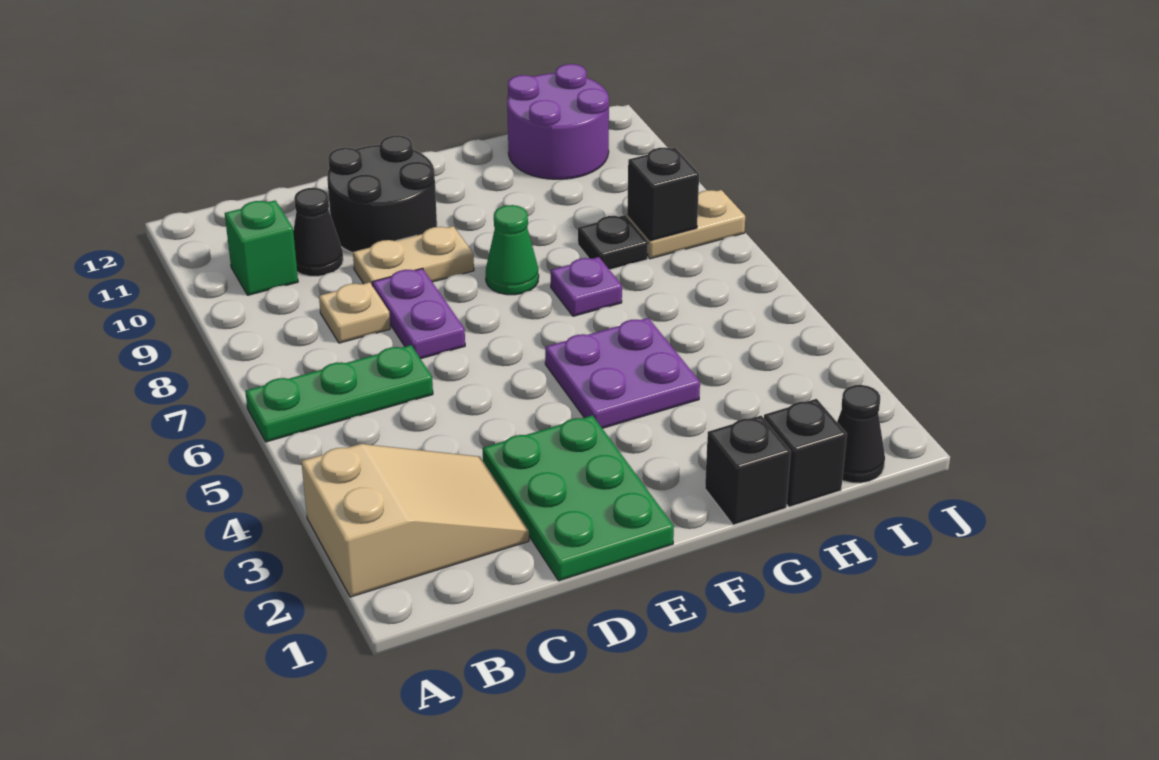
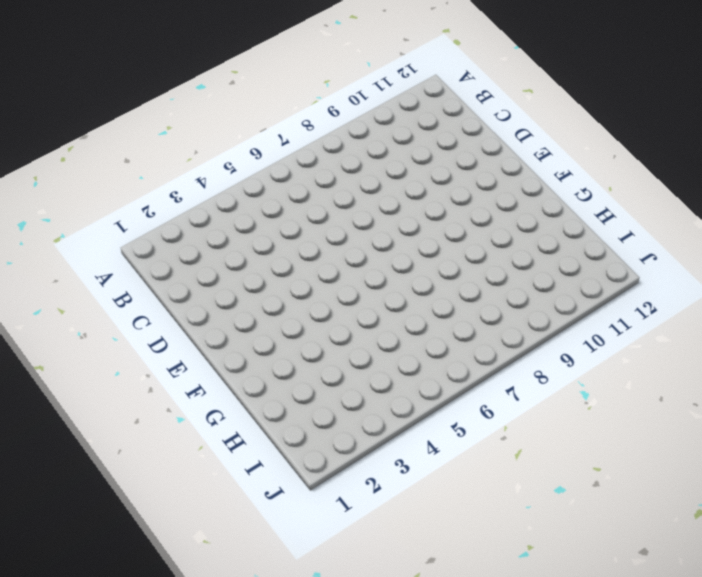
none -> tan slope A2:C3 level 1 top A
none -> green plate A6:C6 level 1
none -> green brick B10 level 1

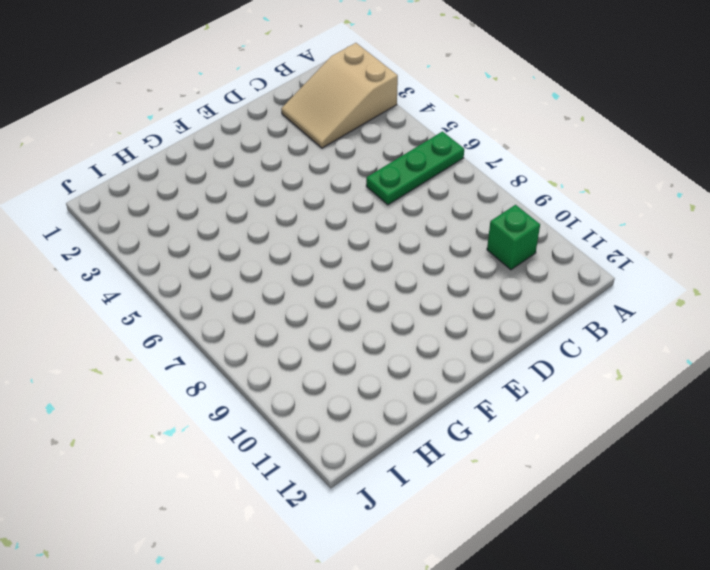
none -> tan plate C8 level 1
none -> black cone C10 level 1
none -> green plate D1:E3 level 1

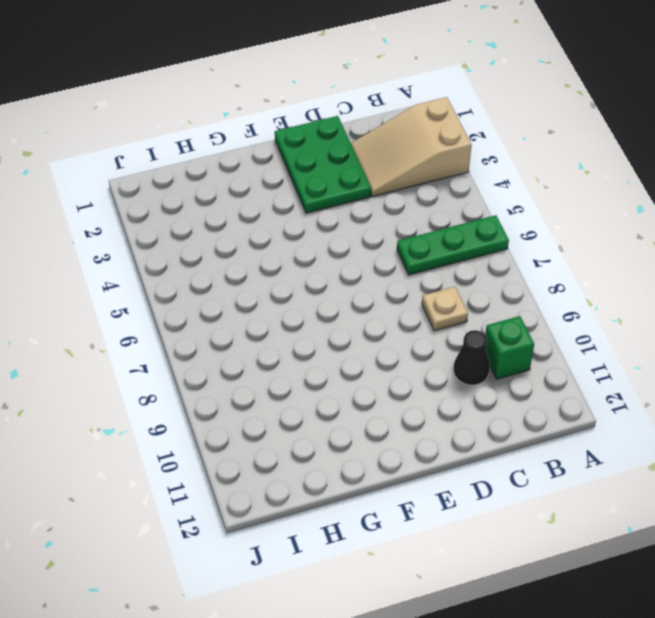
none -> purple plate D7:D8 level 1
none -> tan plate D9:E9 level 1
none -> black round brick D10:E11 level 1

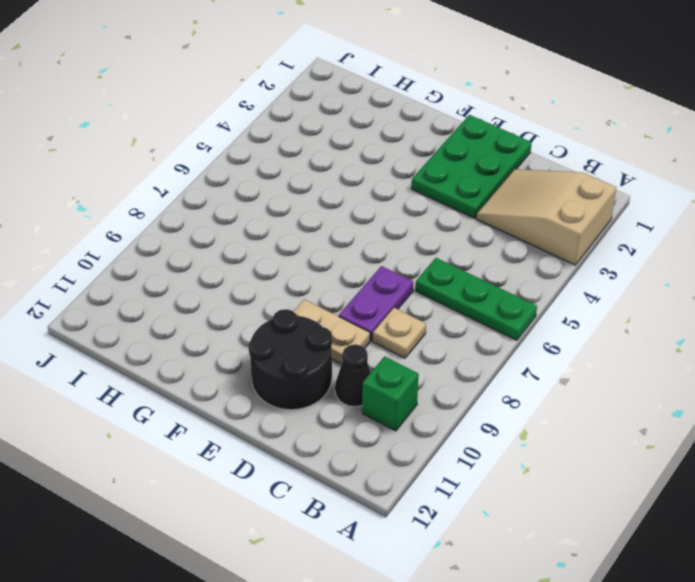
none -> purple plate F4:G5 level 1
none -> green cone F8 level 1
none -> black brick G1 level 1

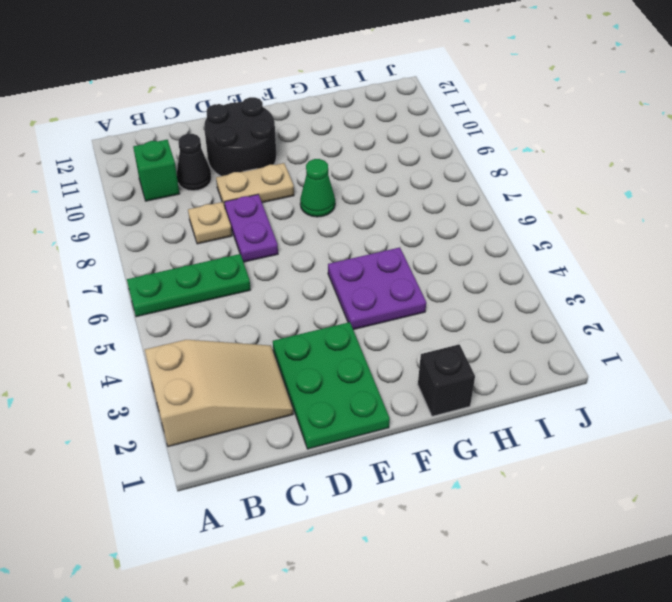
none -> purple plate G7 level 1
none -> black brick H1 level 1
none -> black plate H8 level 1

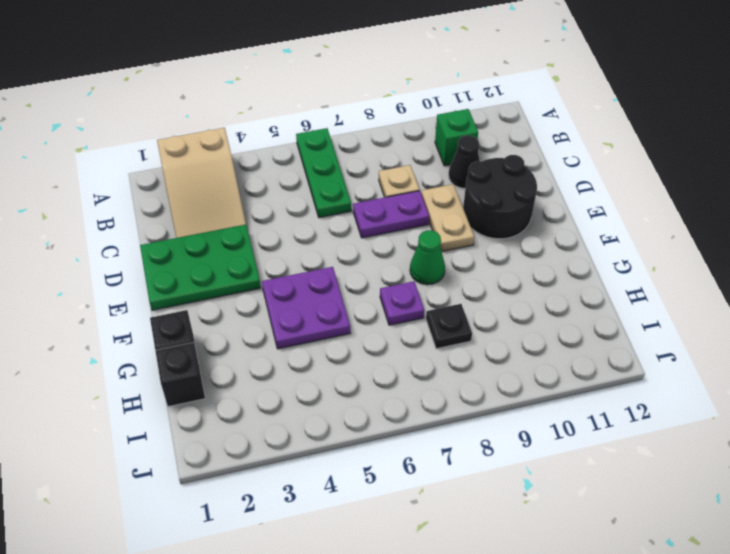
none -> purple round brick H11:I12 level 1
none -> black cone I1 level 1
none -> tan plate I8:J8 level 1

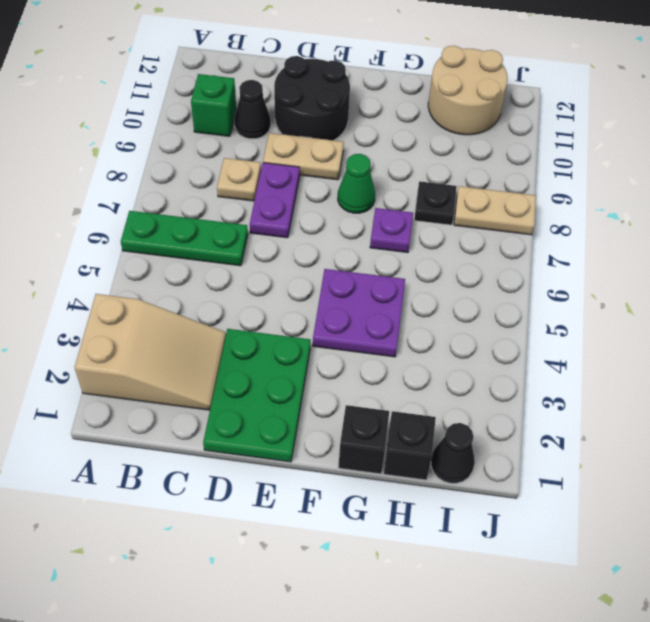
tan round brick H11:I12 level 1 -> purple round brick H11:I12 level 1
none -> black brick I8 level 2

